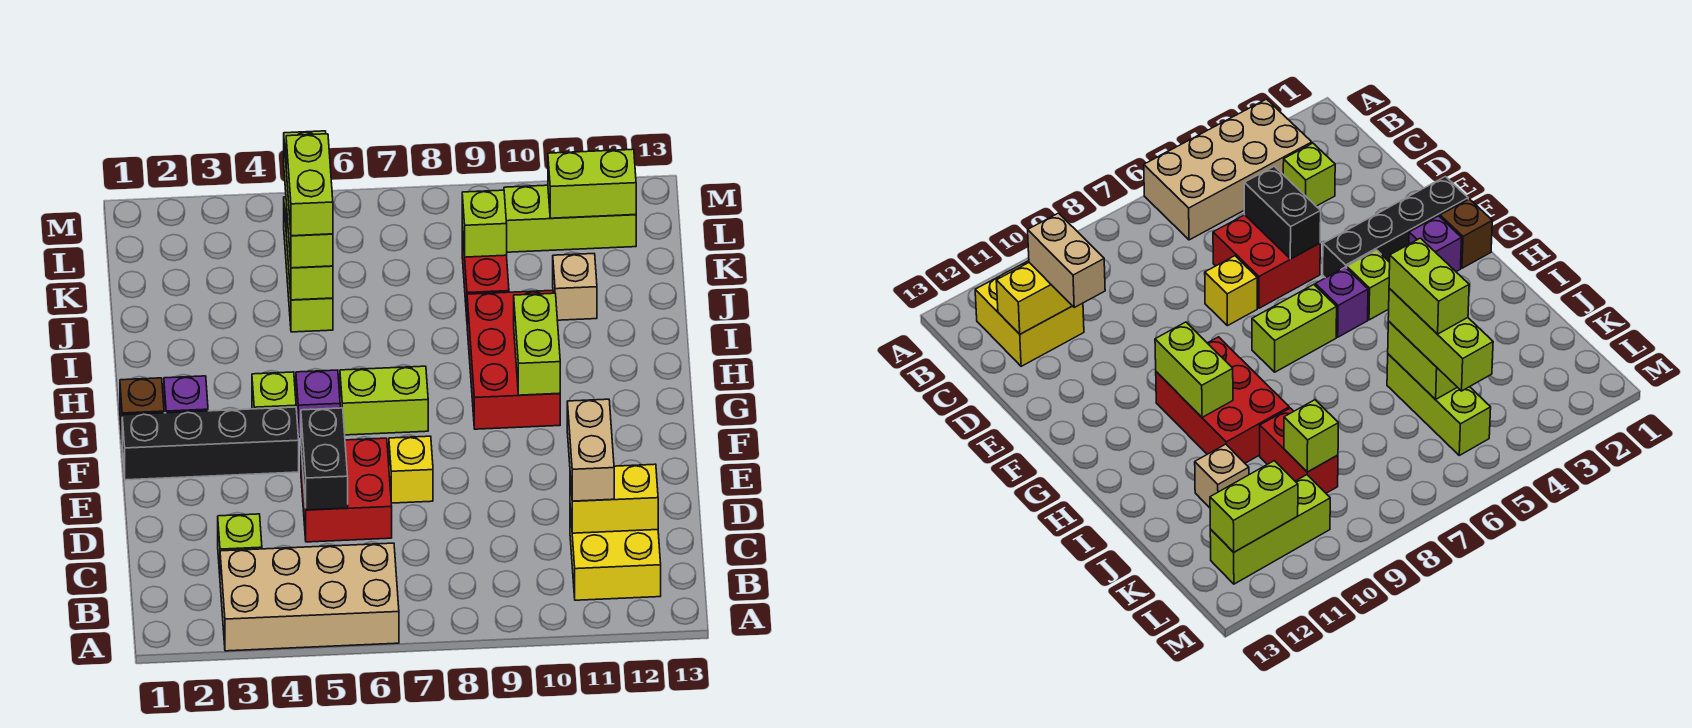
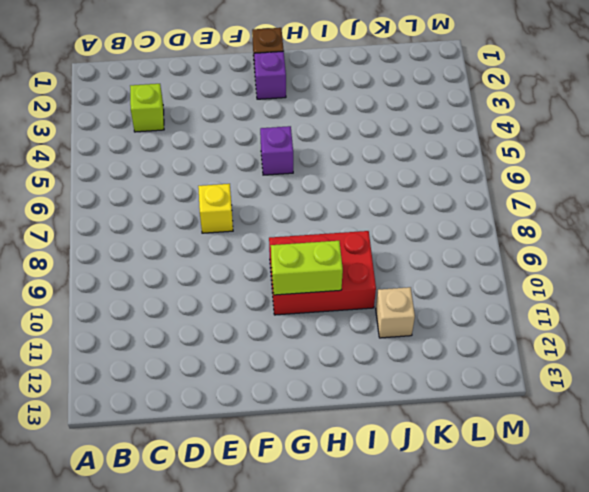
none -> tan brick A3:B6 level 1
none -> yellow brick B11:C12 level 1
none -> red brick D5:E6 level 1

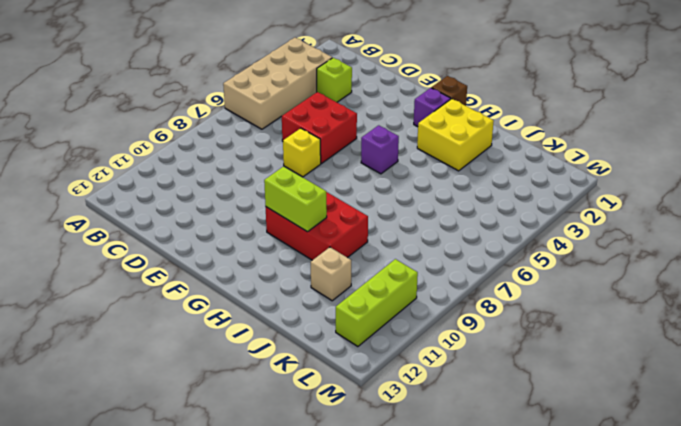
yellow brick H2:I3 level 1 -> yellow brick B11:C12 level 1
none -> black brick F1:F4 level 1
none -> lime brick G4 level 1
none -> lime brick G6:G7 level 1

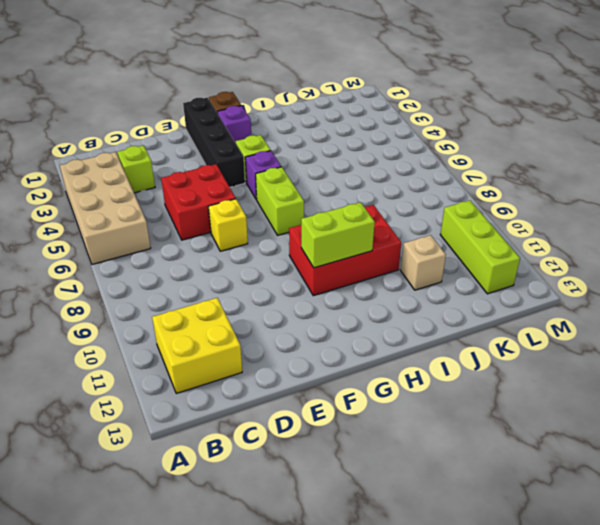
none -> lime brick J5:L5 level 1
none -> red brick J9:K9 level 1
none -> yellow brick C11:C12 level 2

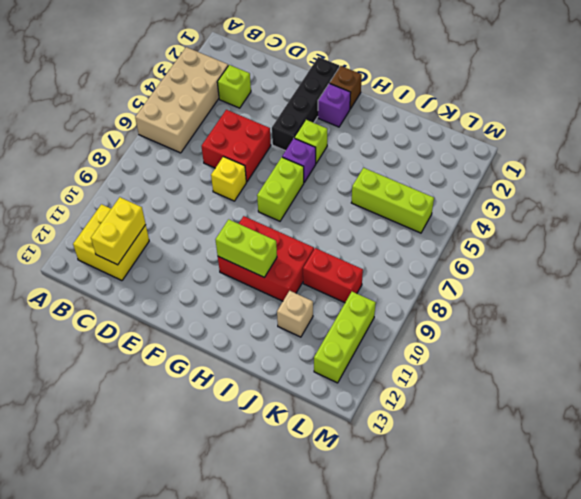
none -> black brick D5:E5 level 2
none -> lime brick J5:K5 level 2
none -> lime brick K9 level 2

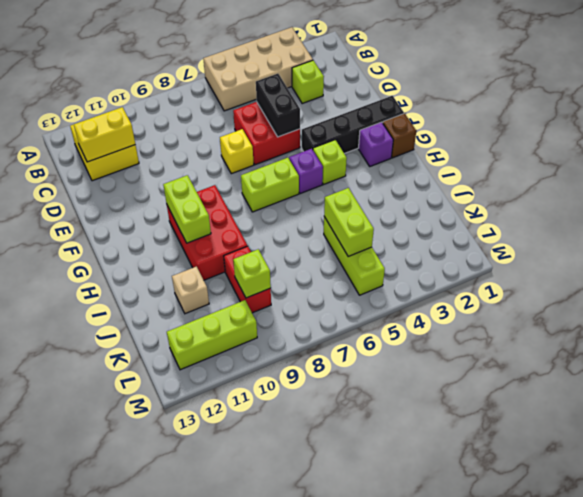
none -> lime brick L11:L12 level 2
none -> tan brick C11:D11 level 3
none -> lime brick J5:L5 level 3

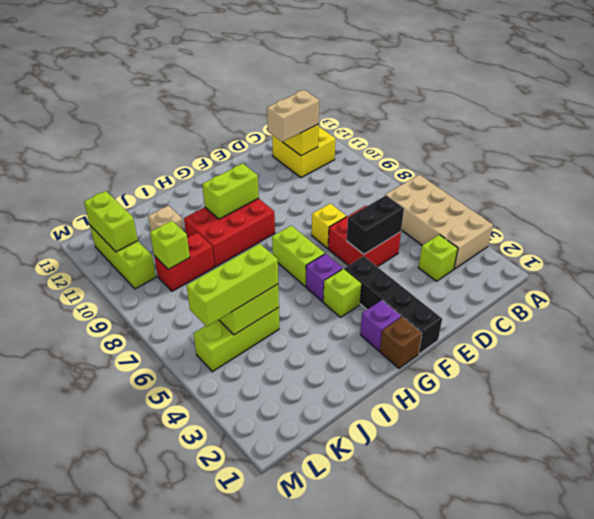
none -> lime brick J5:K5 level 4

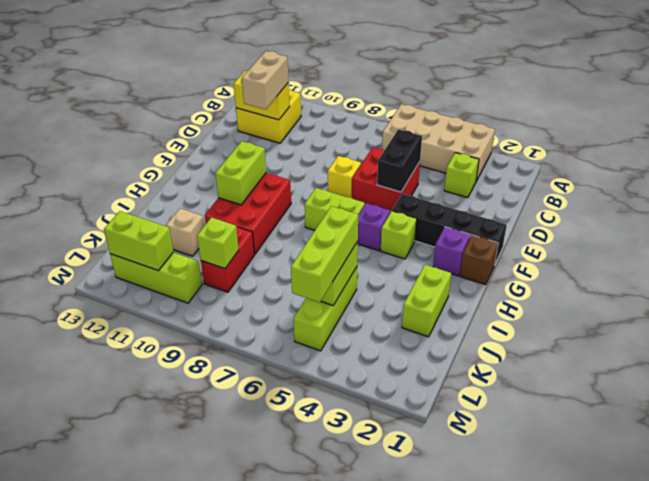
lime brick I2:J2 level 1 -> lime brick J5:K5 level 4

